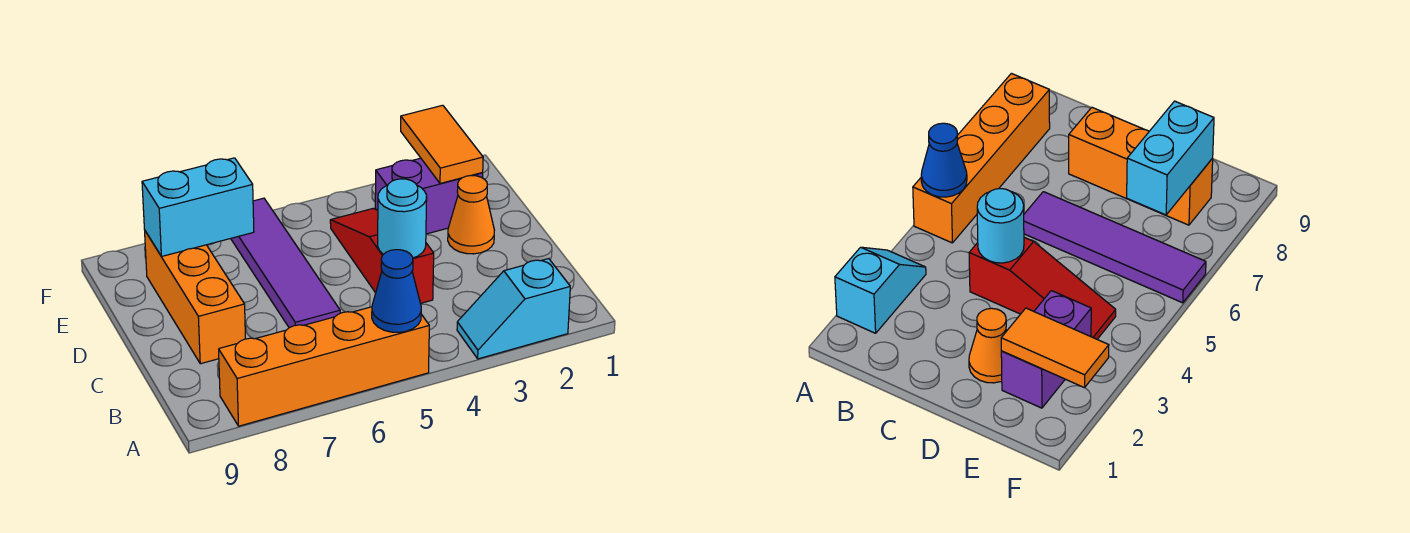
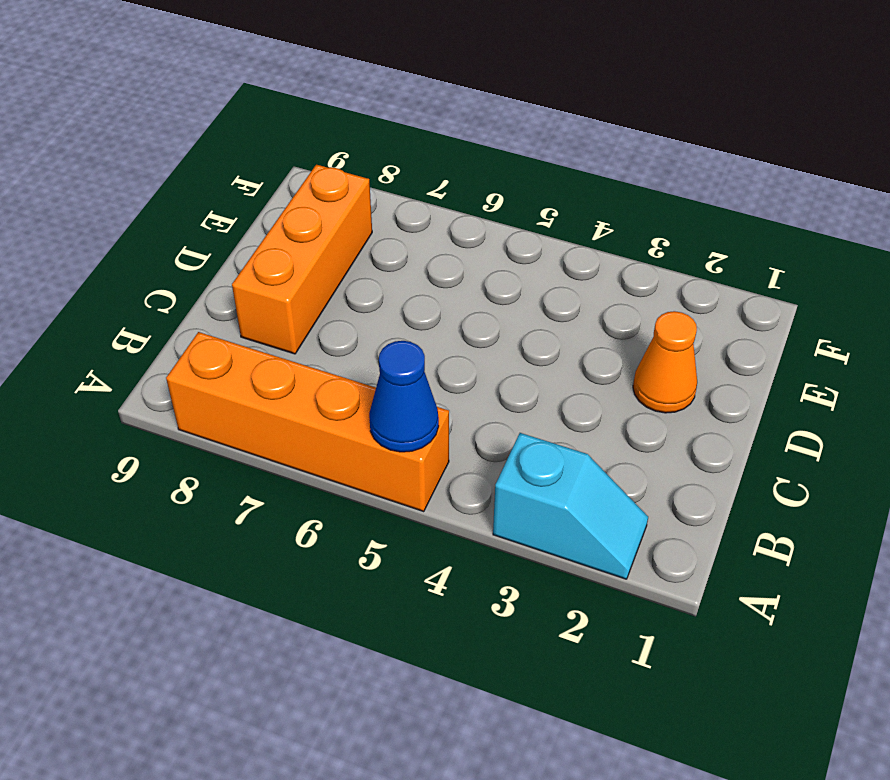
cyan slope A2:A3 level 1 top 3 -> cyan slope A2:A3 level 1 top 2
none -> red slope C4:E4 level 1 top C
none -> purple tile C6:F6 level 1

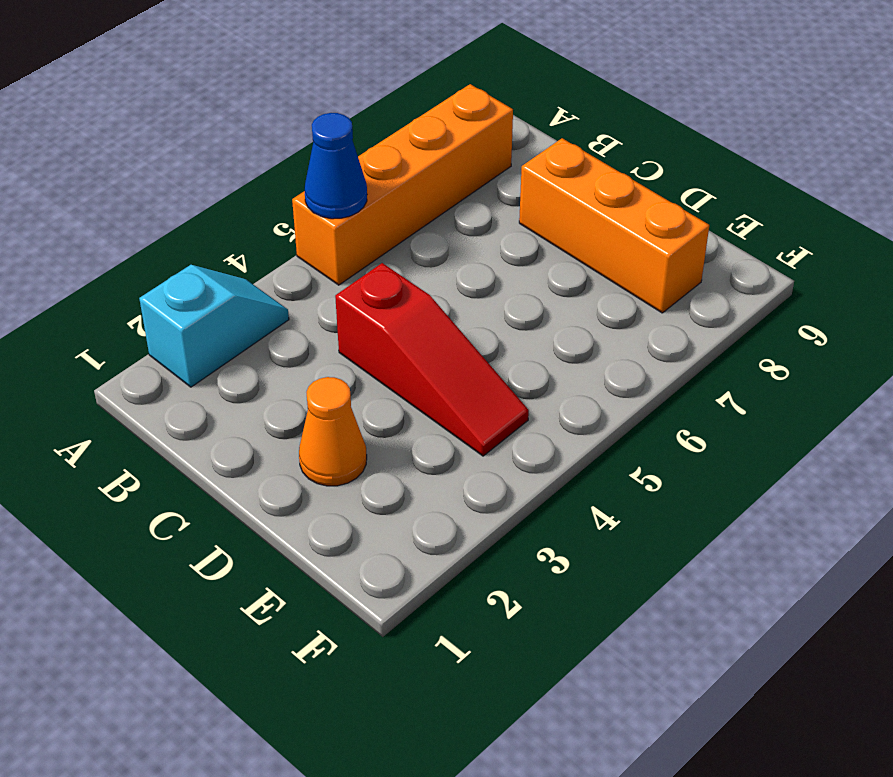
none -> purple tile C6:F6 level 1
none -> purple brick E2:E3 level 1

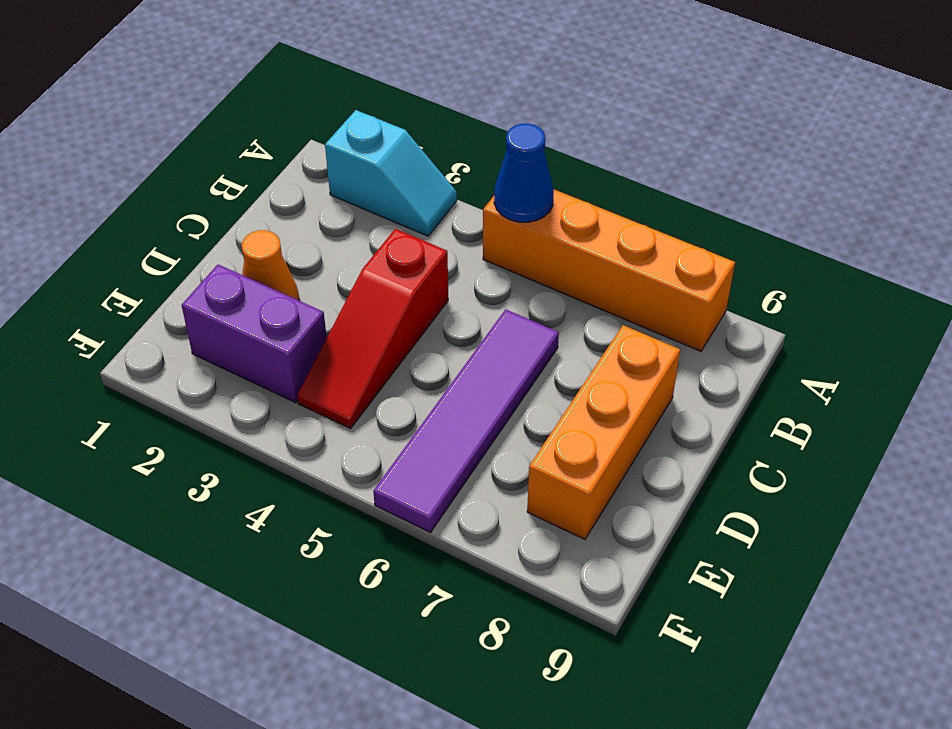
none -> cyan round brick C4 level 2
none -> orange tile E2:F2 level 2

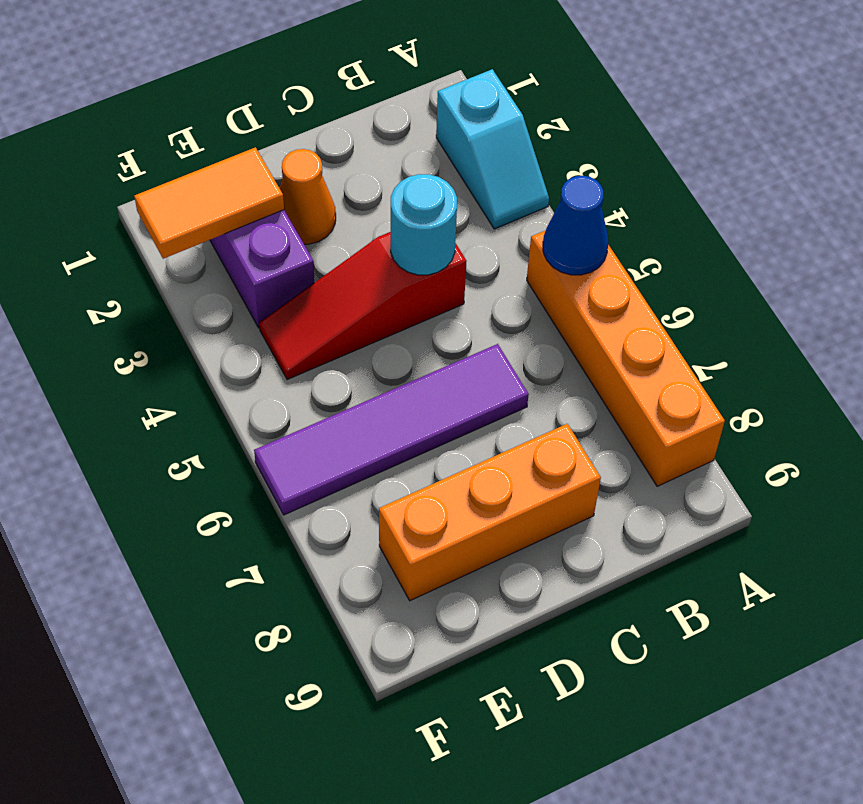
none -> cyan brick E7:E8 level 2

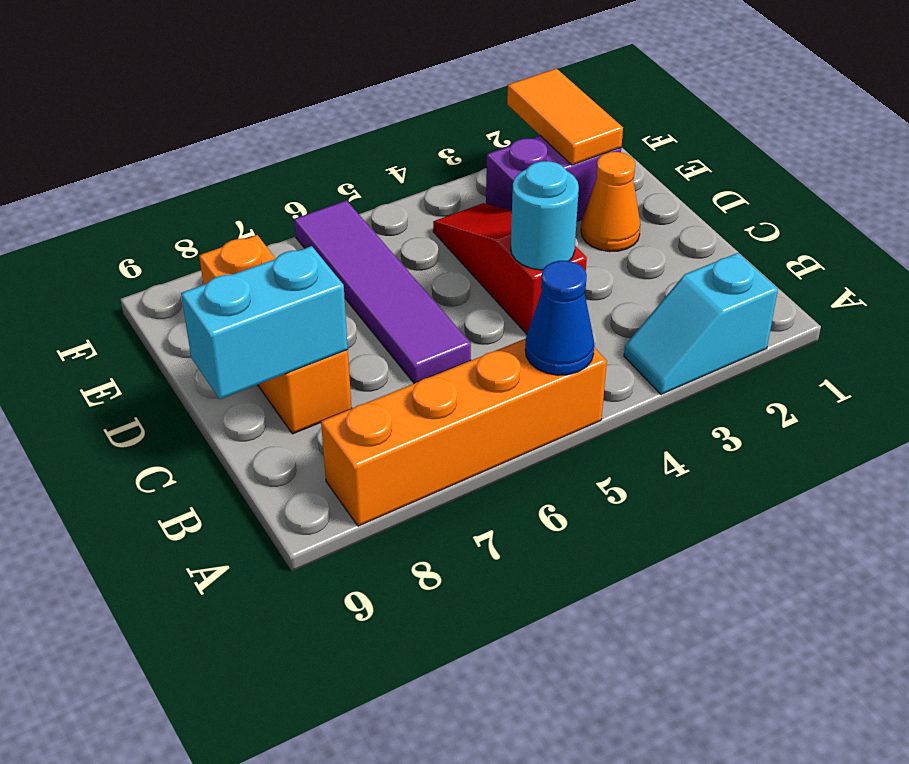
cyan brick C8:C9 level 2 -> cyan brick E7:E8 level 2

